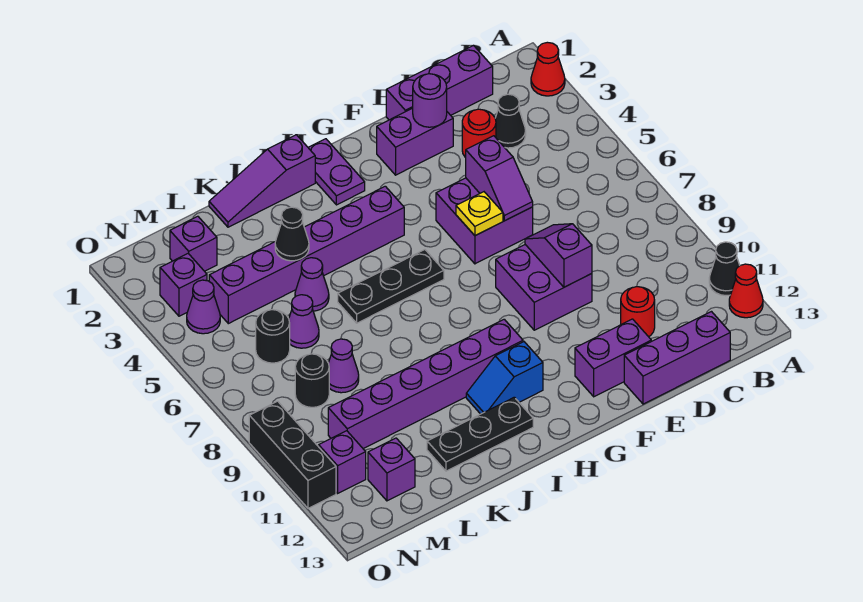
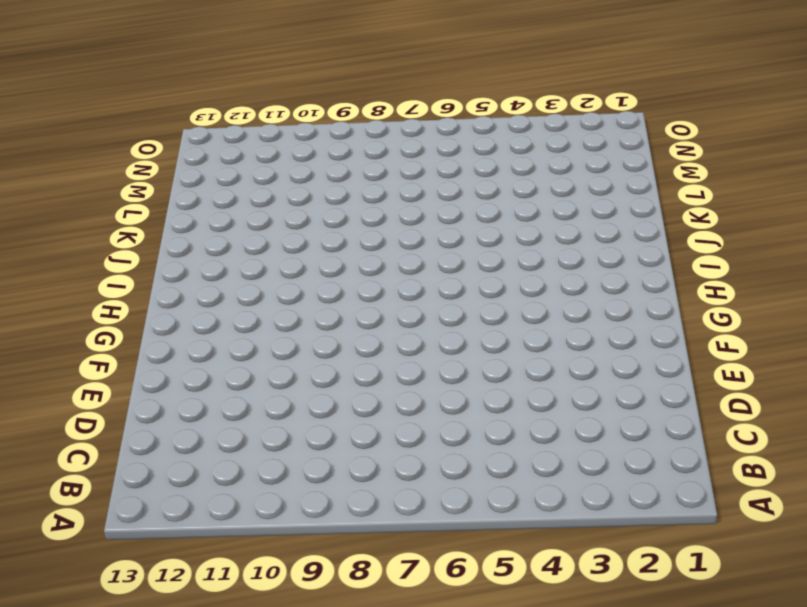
none -> red cone A2 level 1
none -> black cone A11 level 1
none -> red cone A12 level 1
none -> purple brick C1:E1 level 1

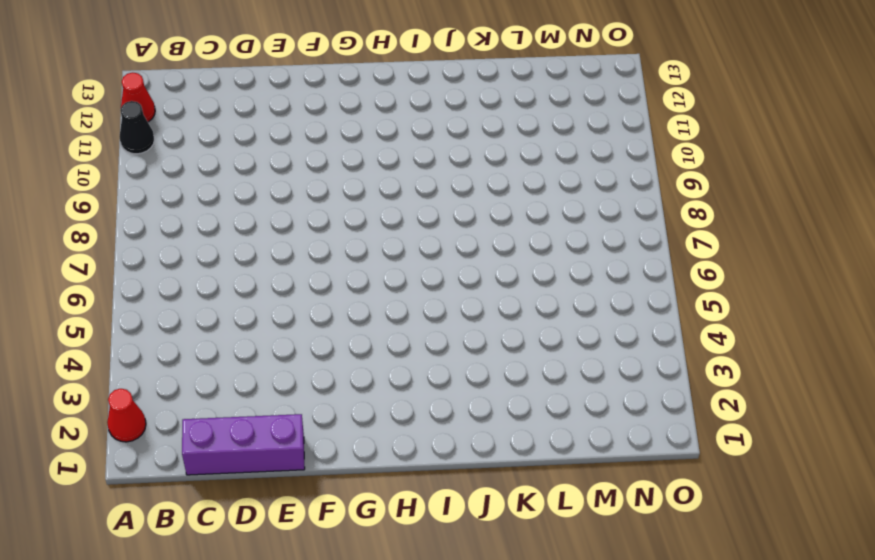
none -> black cone C3 level 1
none -> purple brick C13:E13 level 1
none -> red round brick D3 level 1
none -> red round brick D11 level 1

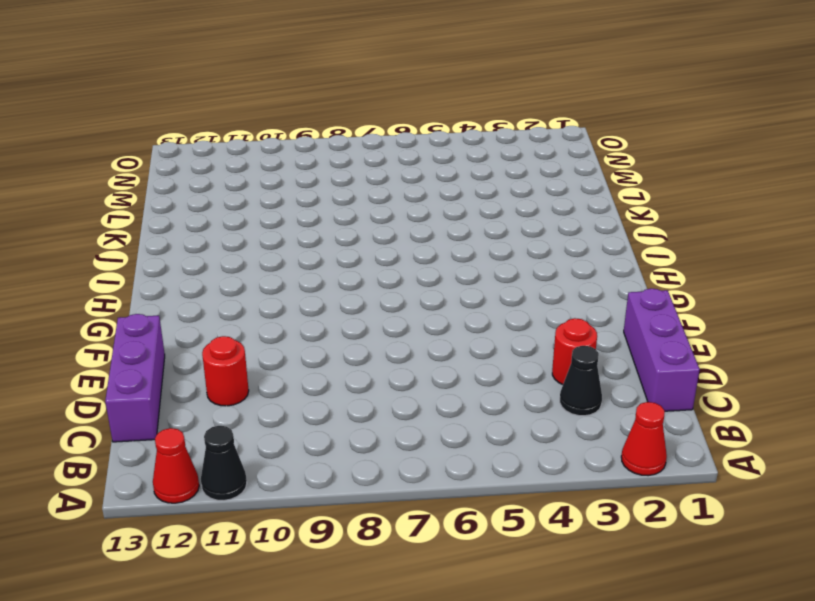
none -> purple brick E2:F2 level 1
none -> purple brick E5:F6 level 1
none -> purple brick E8:F9 level 1
none -> purple brick E12:F12 level 1

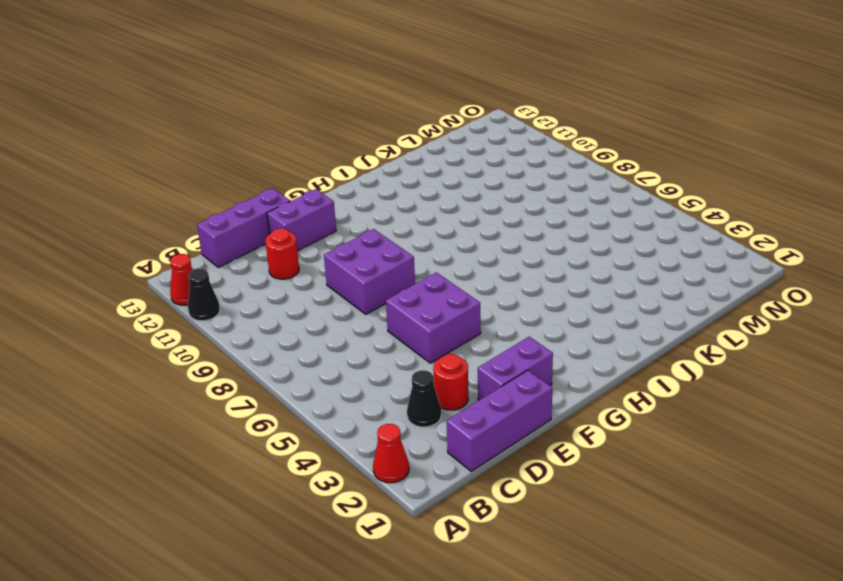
none -> purple plate H1:H2 level 1
none -> purple brick H4:M4 level 1
none -> black plate H6:J6 level 1
none -> purple brick H10:M10 level 1

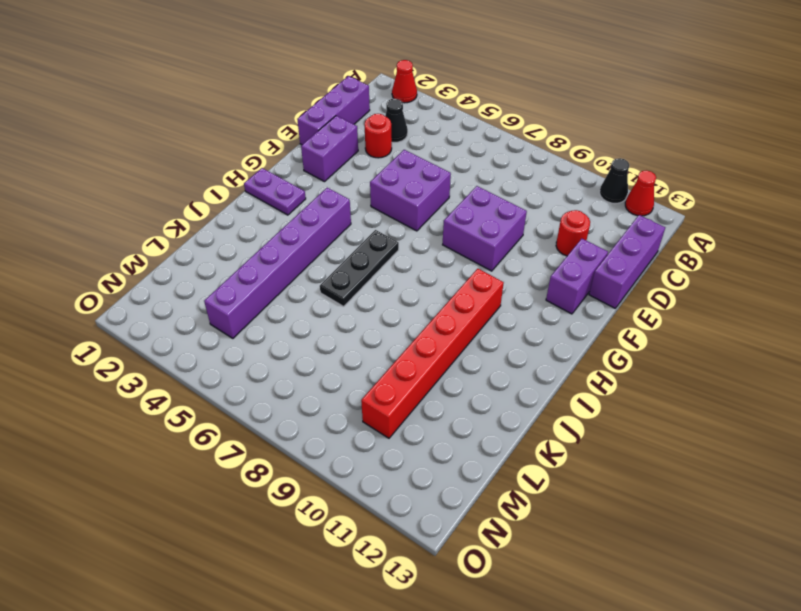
red brick H10:M10 level 1 -> purple brick H10:M10 level 1
none -> blue slope H11:I11 level 1 top H
none -> purple slope I1:K1 level 1 top I
none -> black plate I12:K12 level 1
none -> purple cone K5 level 1

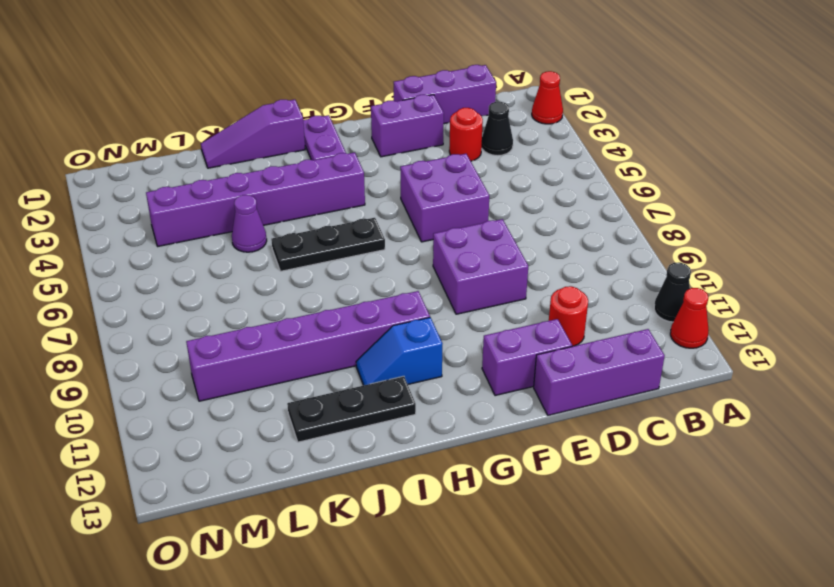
none -> purple cone L6 level 1
none -> purple cone L8 level 1
none -> purple brick M2 level 1
none -> black round brick M6 level 1

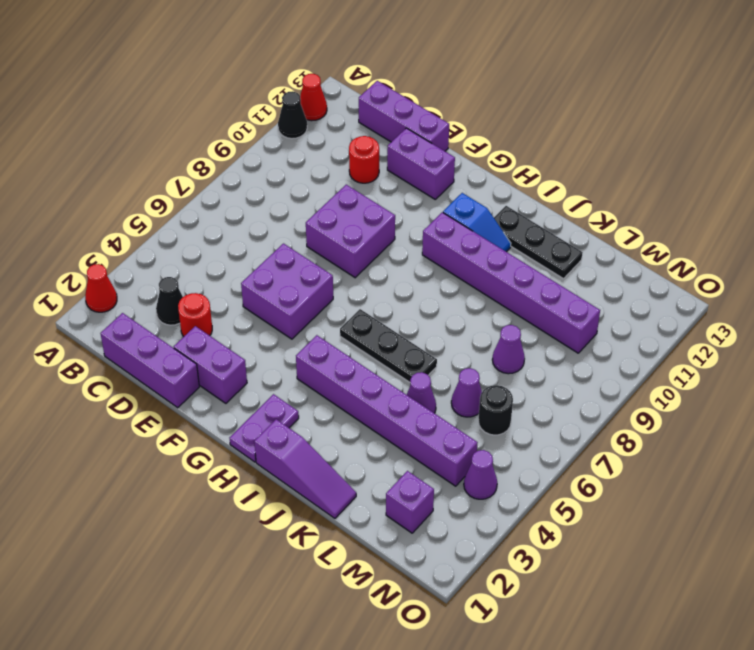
none -> black round brick M8 level 1
none -> purple brick M12 level 1
none -> purple brick N3 level 1
none -> purple brick N11 level 1

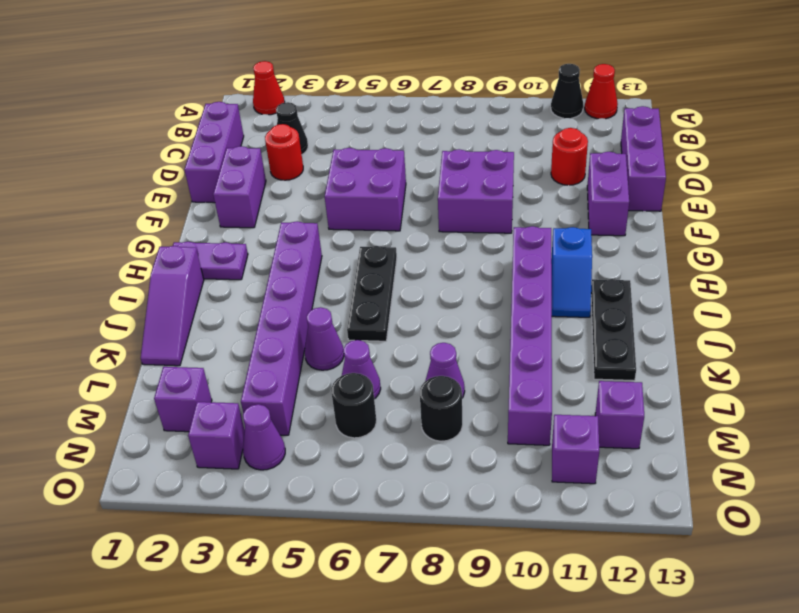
none -> black brick O9:O11 level 1
none -> purple round brick E2 level 2
none -> purple slope E5:E6 level 2 top 5
none -> purple slope E8:E9 level 2 top 9

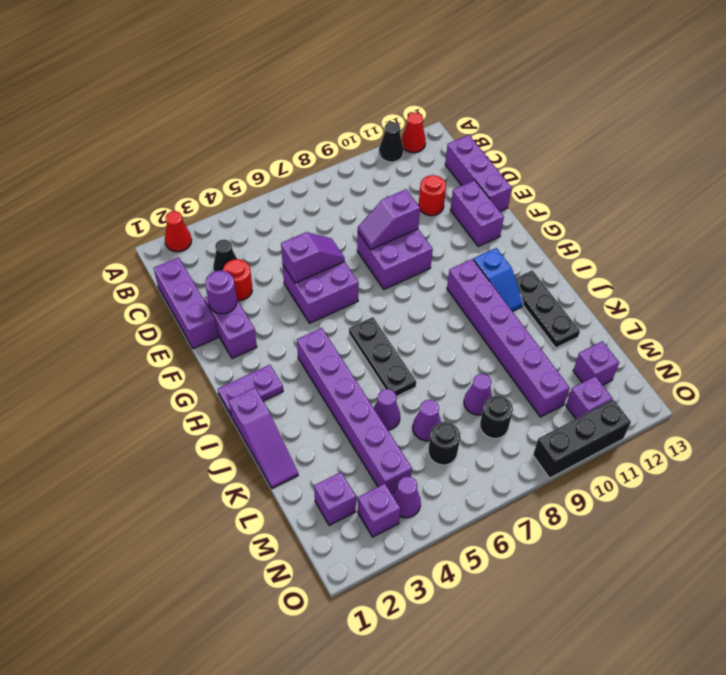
none -> yellow plate F6 level 2
none -> black cone K4 level 2

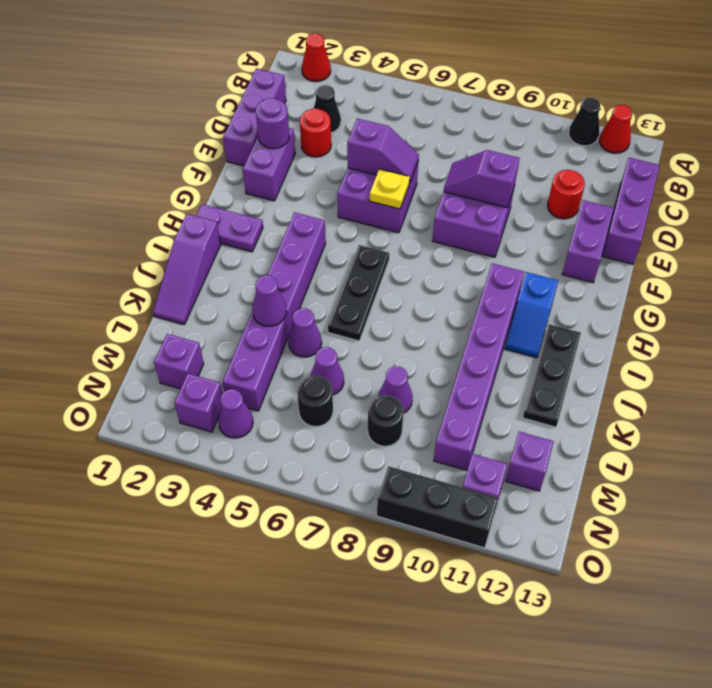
purple cone K4 level 2 -> black cone K4 level 2

